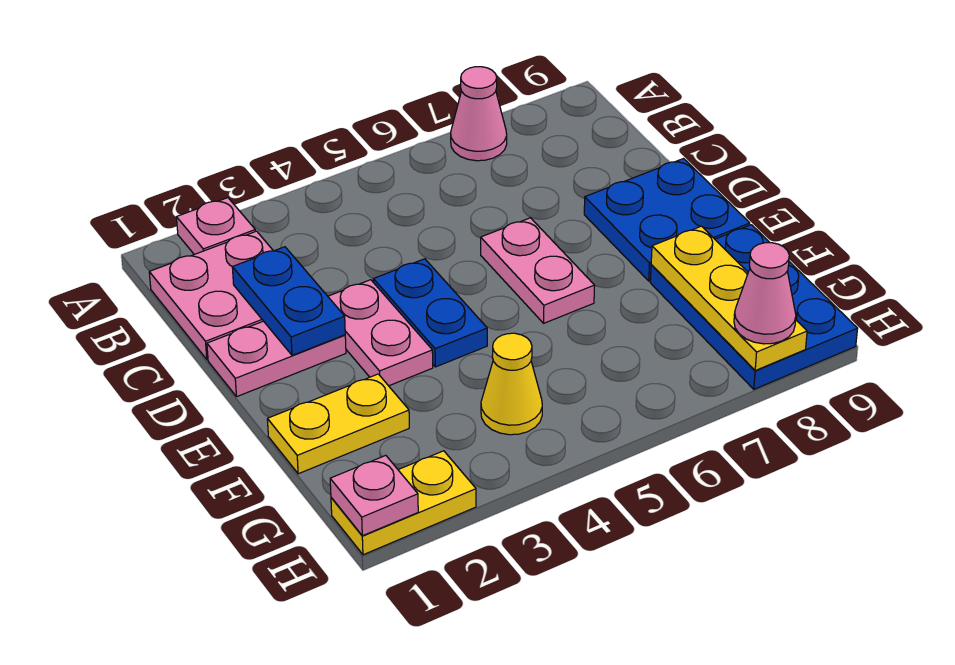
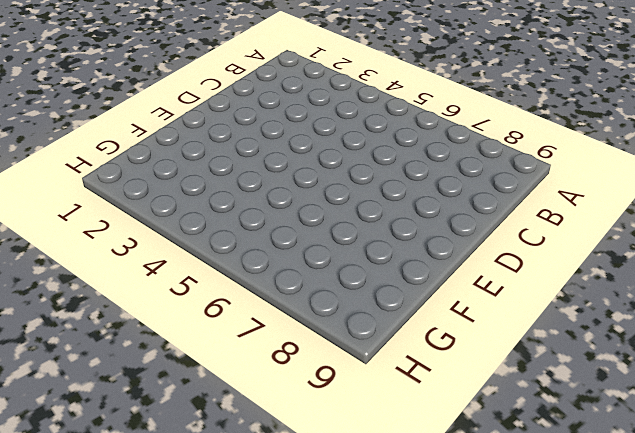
none -> pink plate A2 level 1
none -> pink cone A7 level 1
none -> pink plate B1:C2 level 1

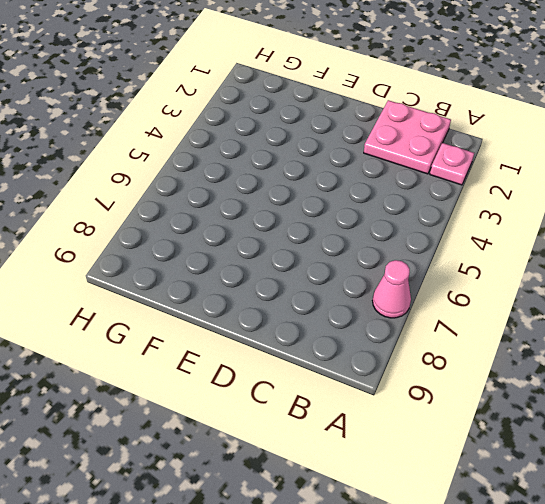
none -> pink plate D1:D2 level 1
none -> pink plate D3:E3 level 1
none -> blue plate D4:E4 level 1

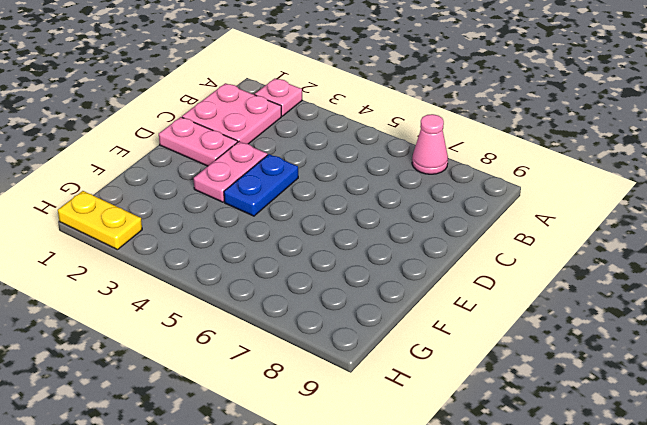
none -> pink plate D6:E6 level 1
none -> blue plate D8:E9 level 1
none -> yellow plate F1:F2 level 1

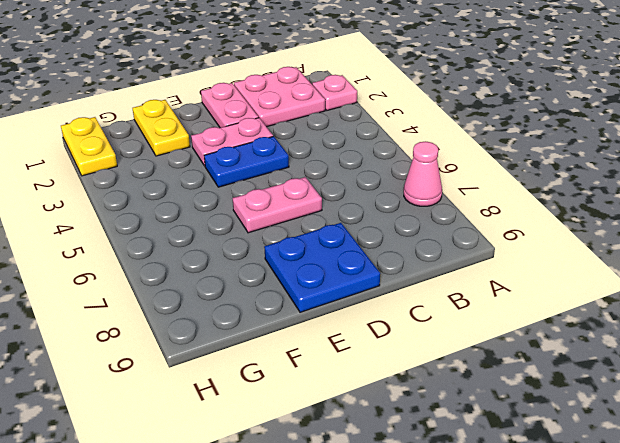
none -> blue plate F8:H9 level 1
none -> yellow cone G4 level 1
none -> blue plate C2:D2 level 2

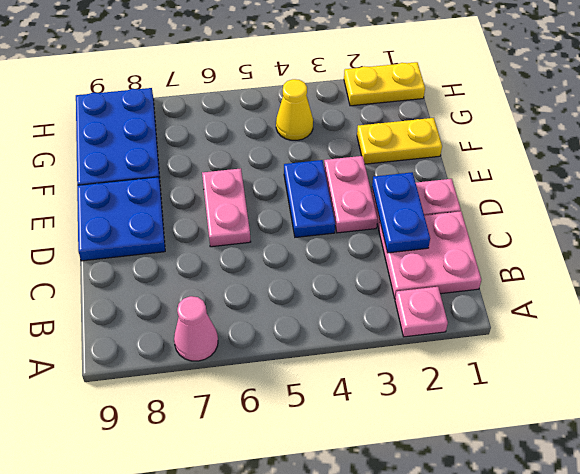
none -> yellow plate F8:H8 level 2
none -> pink plate H1 level 2
none -> pink cone H8 level 3

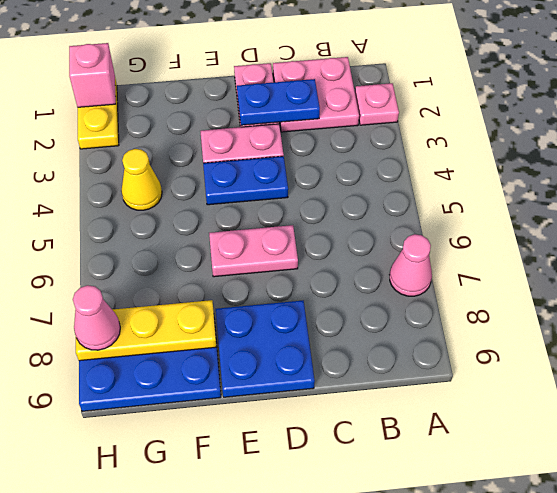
pink brick H1 level 2 -> pink plate H1 level 2
none -> yellow plate F1:F2 level 1

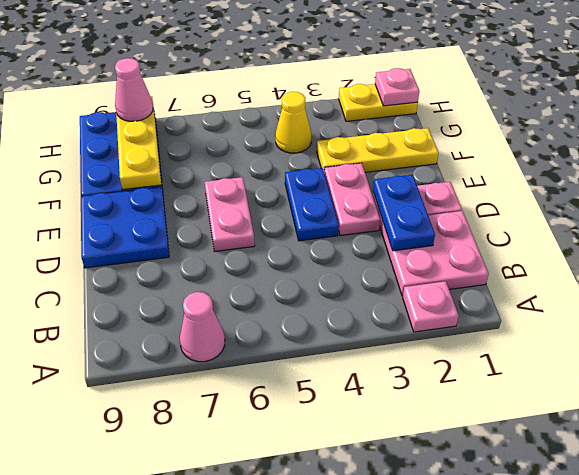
yellow plate F1:F3 level 1 -> yellow plate F1:F2 level 1

